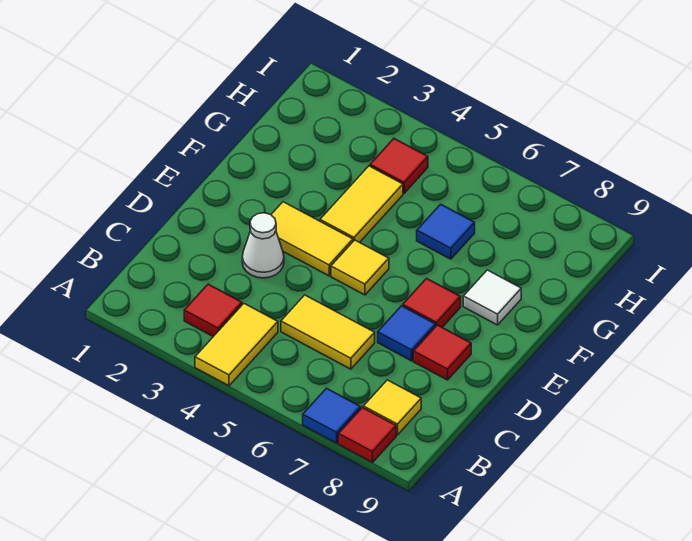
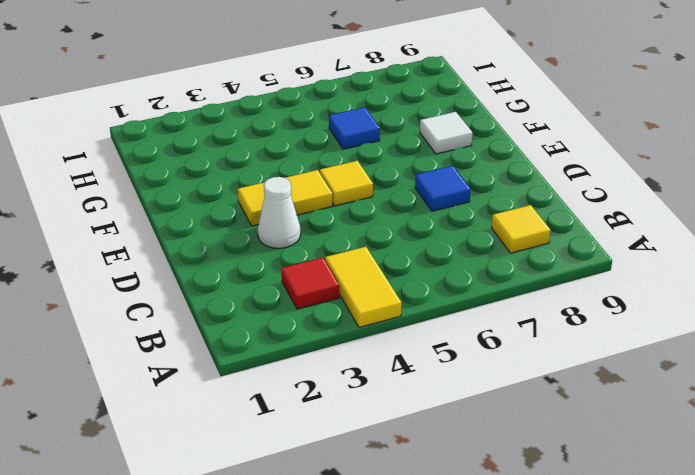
none -> blue tile A7 level 1
none -> red tile A8 level 1
none -> yellow tile C5:C6 level 1

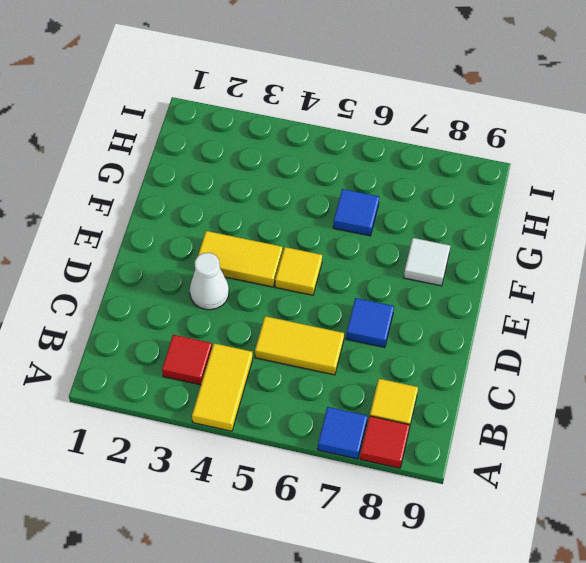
none -> red tile D8 level 1
none -> red tile E7 level 1
none -> yellow tile F4:G4 level 1

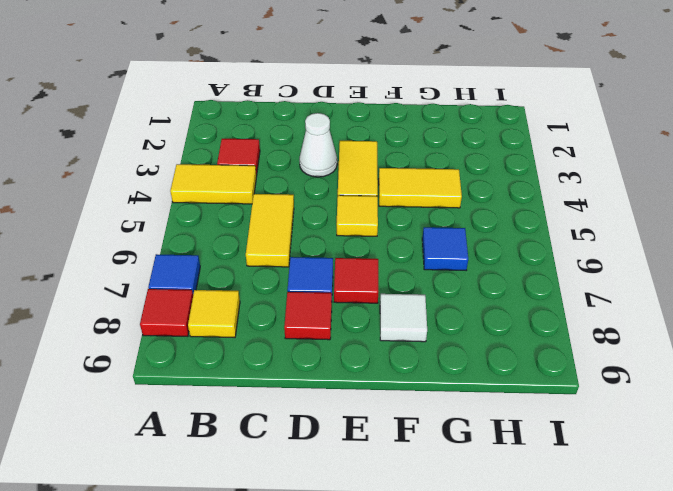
none -> red tile H4 level 1

